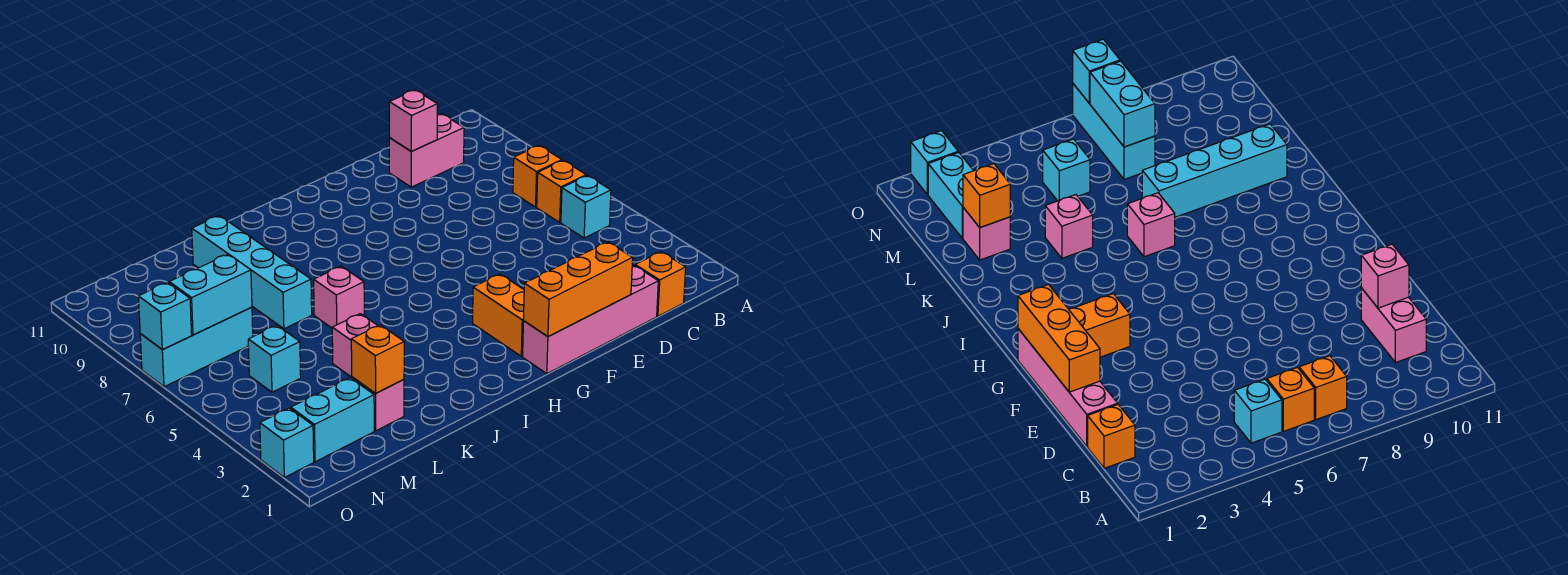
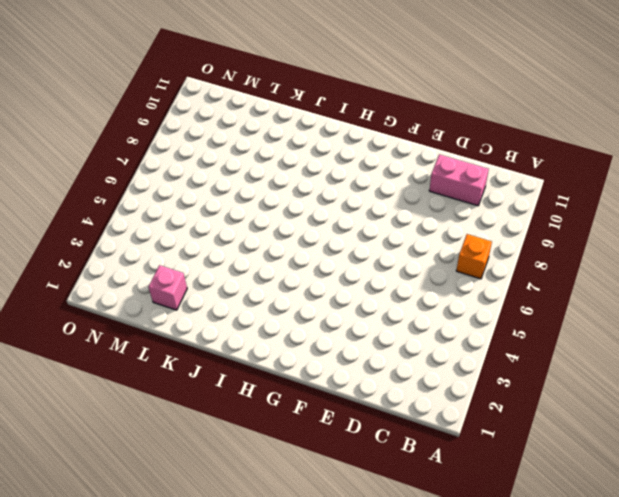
none -> cyan brick B5 level 1
none -> orange brick B6 level 1
none -> orange brick C1 level 1

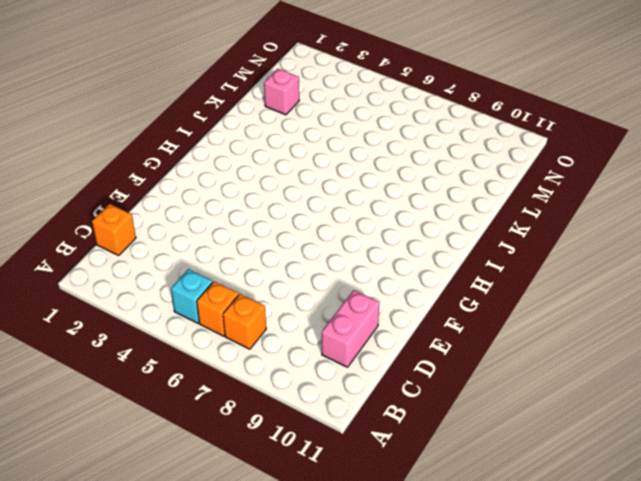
none -> pink brick D1:G1 level 1
none -> orange brick G2:G3 level 1
none -> pink brick J6 level 1

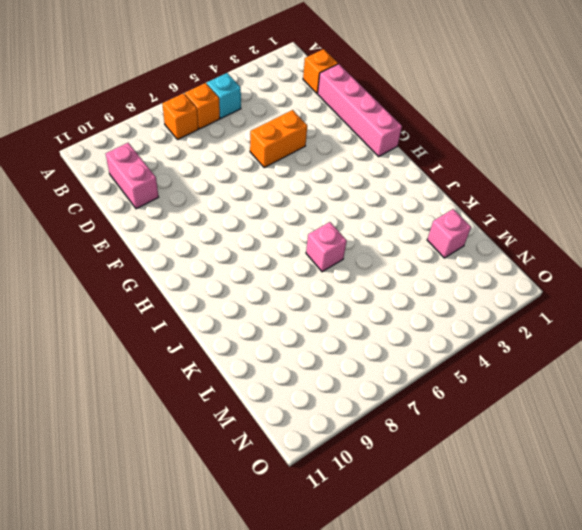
orange brick E4:E5 level 1 -> orange brick G2:G3 level 1
none -> pink brick K4 level 1
none -> cyan brick K7:K10 level 1
none -> cyan brick M2:N2 level 1

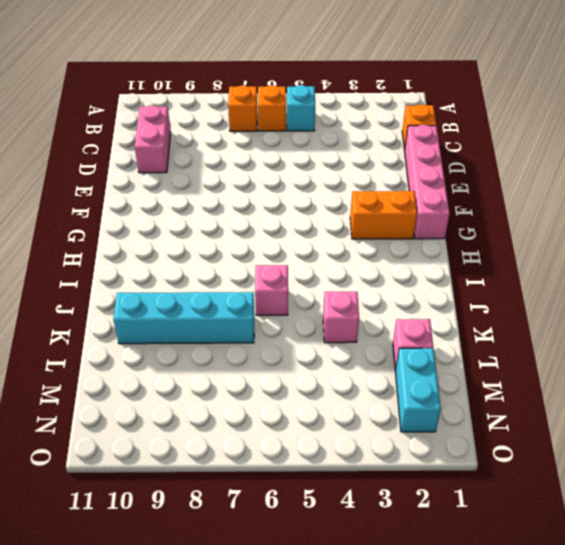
none -> cyan brick M5 level 1
none -> cyan brick M7:O7 level 1
none -> cyan brick O2 level 1

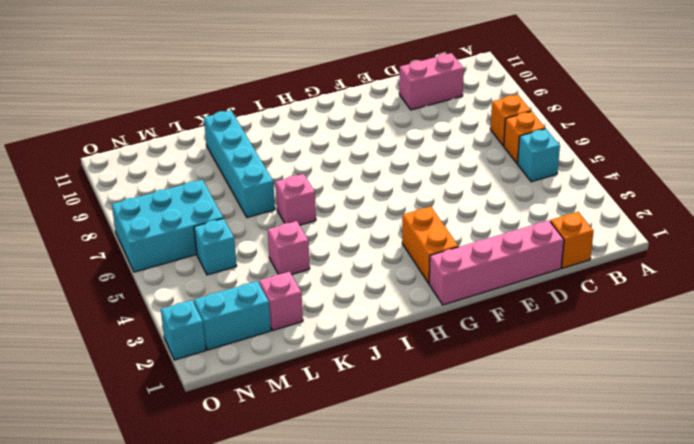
cyan brick M6:O7 level 1 -> cyan brick M7:O7 level 1
none -> pink brick D10 level 2
none -> orange brick E1:G1 level 2
none -> orange brick L2 level 2

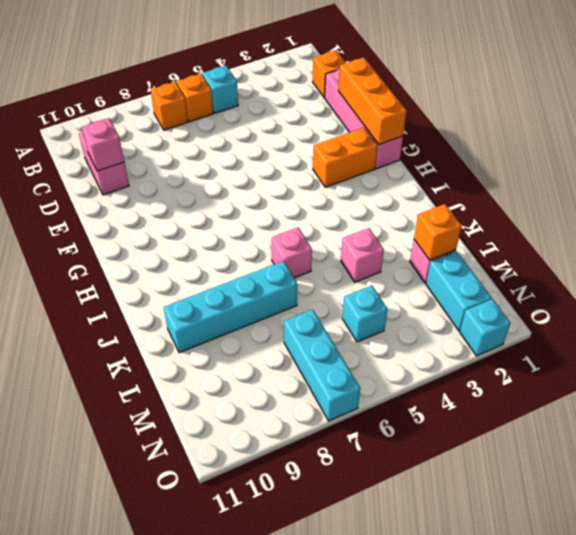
none -> cyan brick M7:N7 level 2
none -> cyan brick O7 level 2

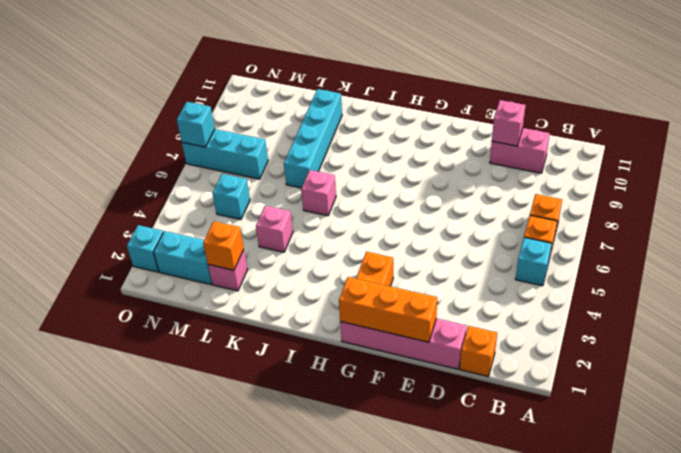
none -> cyan brick M7:N7 level 2

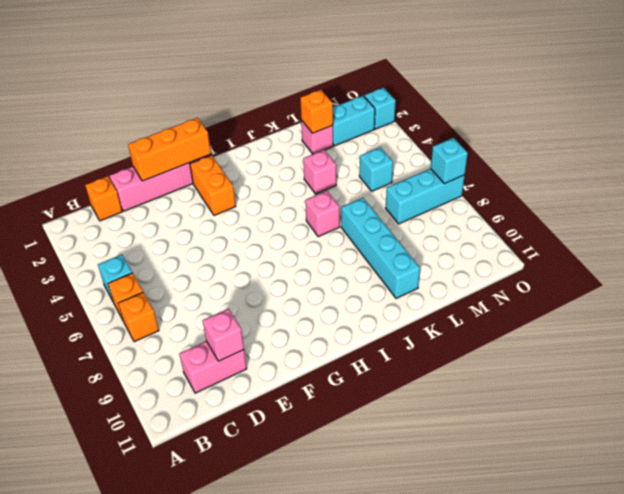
none -> cyan brick M7:N7 level 2

